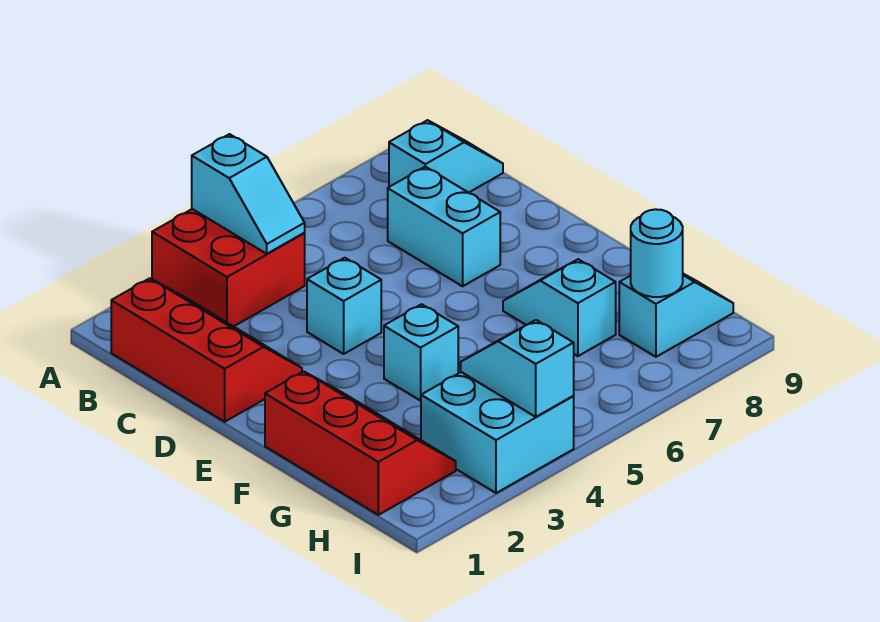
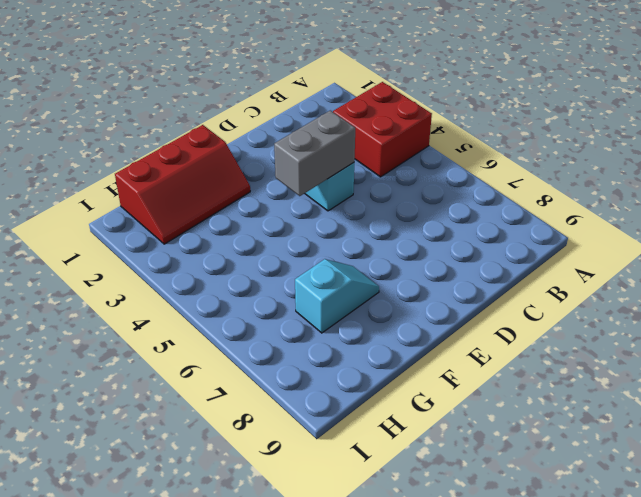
grey brick D4:E4 level 2 -> none
none -> red slope B1:D2 level 1 top 1
none -> cyan slope B8:B9 level 1 top 8
none -> cyan brick C7:D7 level 1

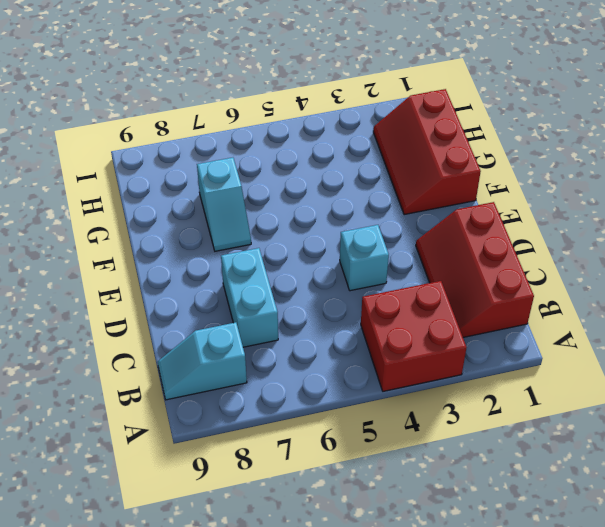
none -> cyan brick F4 level 1
none -> cyan brick H3:I4 level 1
none -> cyan slope H8:H9 level 1 top 8

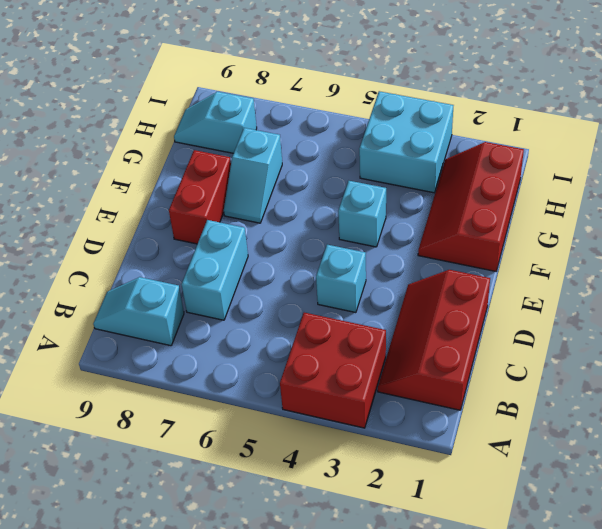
red brick E8:F8 level 1 -> none
none -> cyan slope A4:B4 level 2 top A
none -> cyan slope H4:I4 level 2 top I
none -> cyan round brick H8 level 2

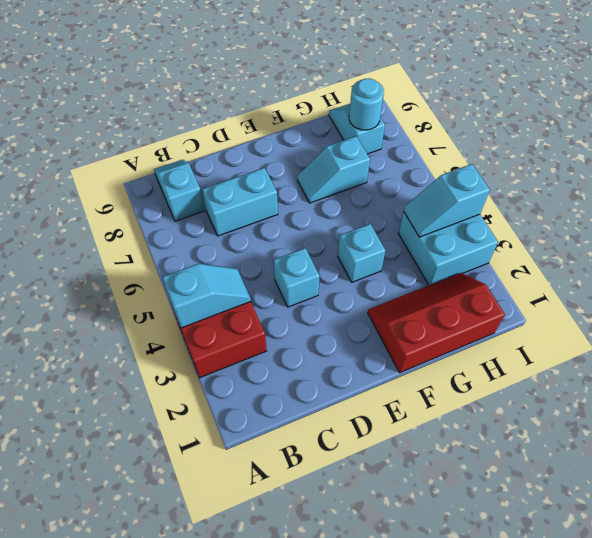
none -> red slope B1:D2 level 1 top 1

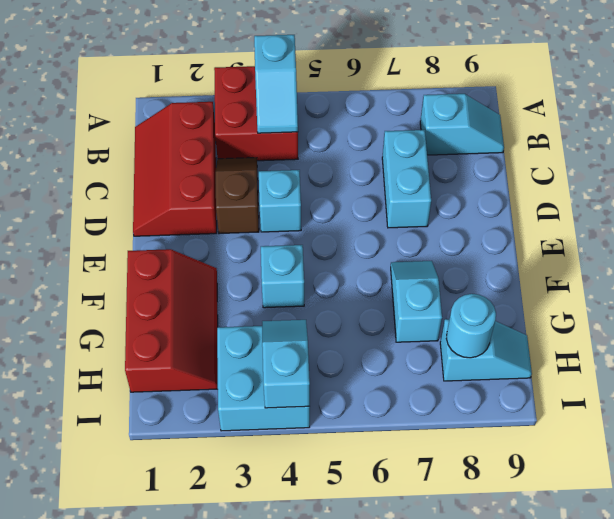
red slope B1:D2 level 1 top 2 -> red slope B1:D2 level 1 top 1
brown slope C3:D3 level 1 top D -> none

